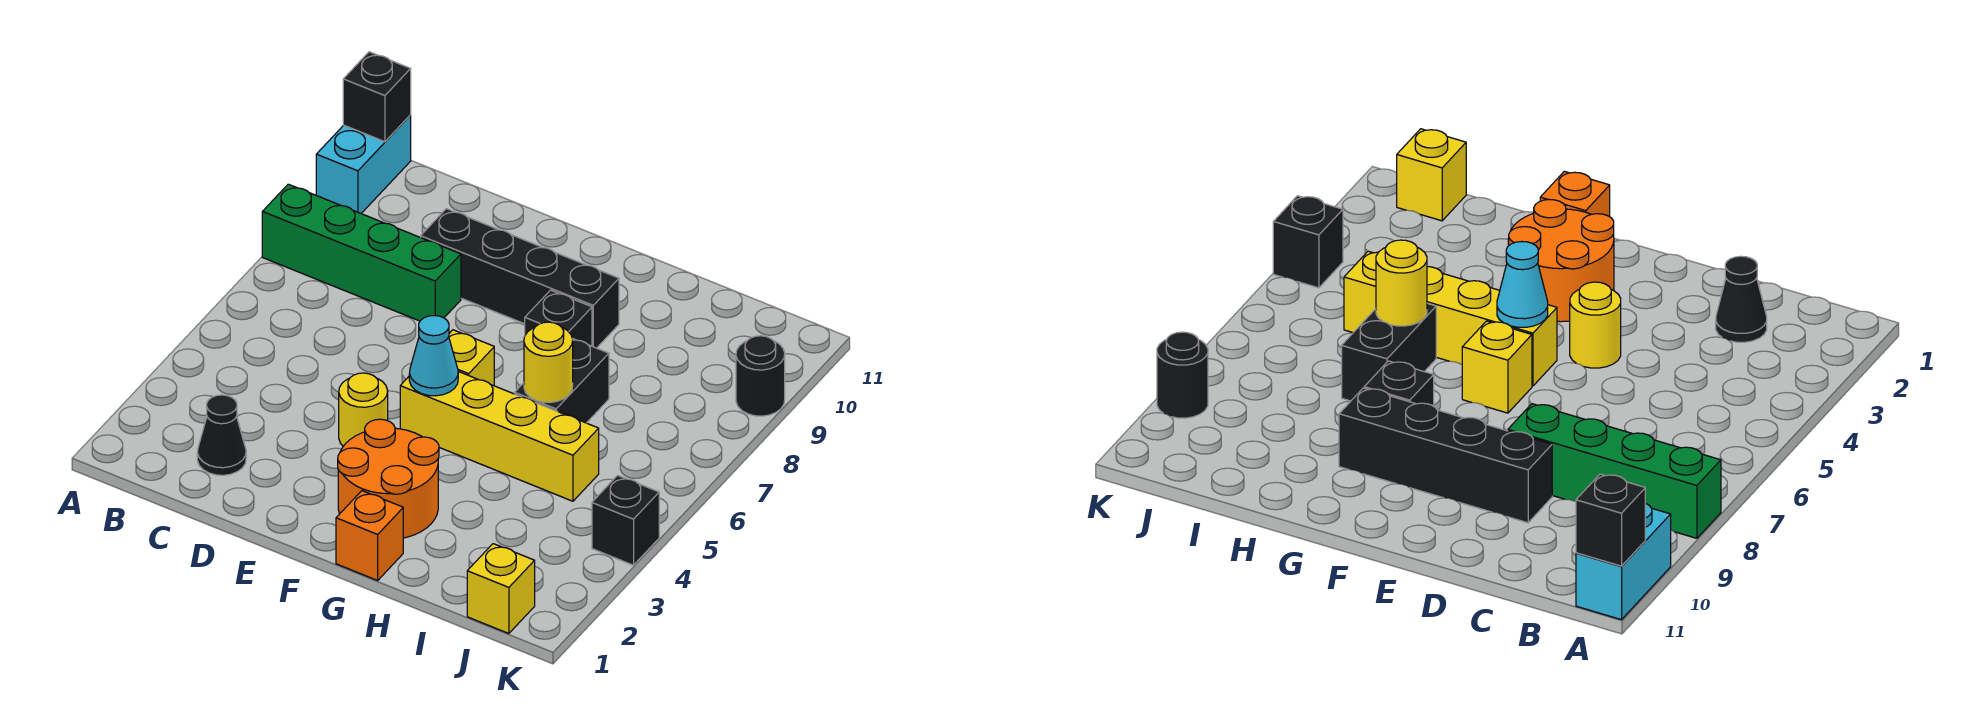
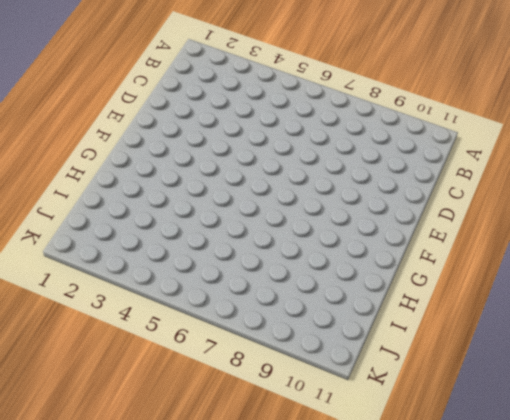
none -> green brick A8:D8 level 1
none -> cyan brick A10:A11 level 1
none -> black cone C2 level 1

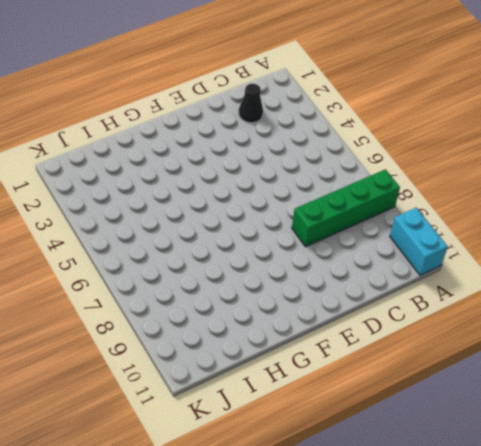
none -> black brick D9:G9 level 1
none -> yellow round brick E4 level 1
none -> orange round brick F2:G3 level 1

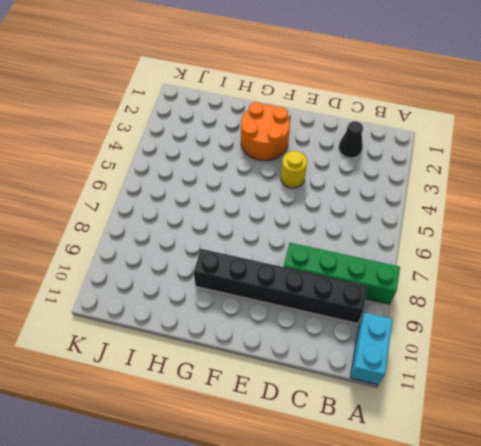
black brick B9:G9 level 1 -> black brick D9:G9 level 1
none -> yellow brick F5:I5 level 1
none -> yellow brick F6 level 1
none -> orange brick G1 level 1

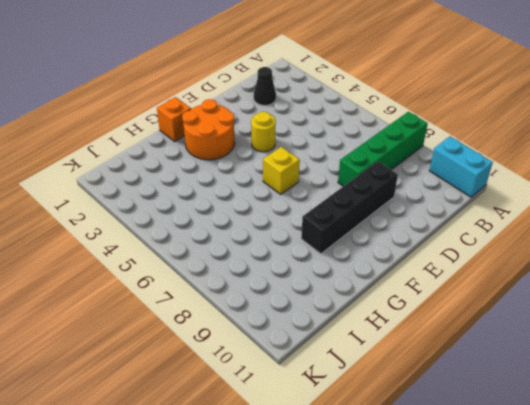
none -> yellow brick F5:I5 level 1
none -> black brick G8 level 1
none -> black brick H6:H7 level 1

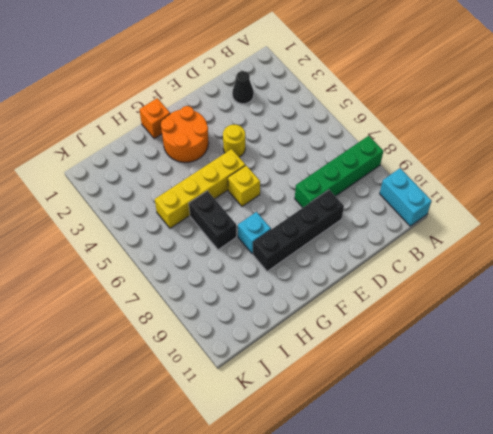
cyan brick G8 level 1 -> black brick G8 level 1
none -> yellow brick J1 level 1
none -> black brick K4 level 1
none -> black round brick K9 level 1

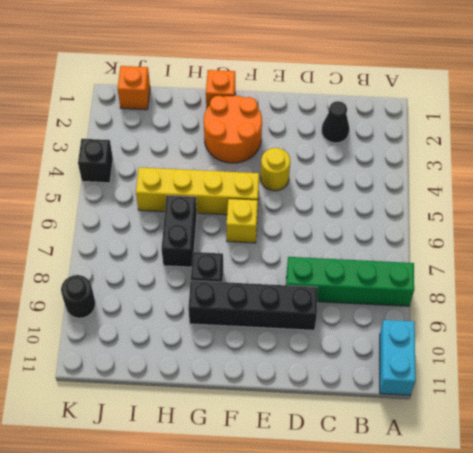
orange brick J1 level 1 -> yellow brick J1 level 1
none -> black brick A11 level 2
none -> cyan cone F5 level 2
none -> yellow round brick H6 level 2

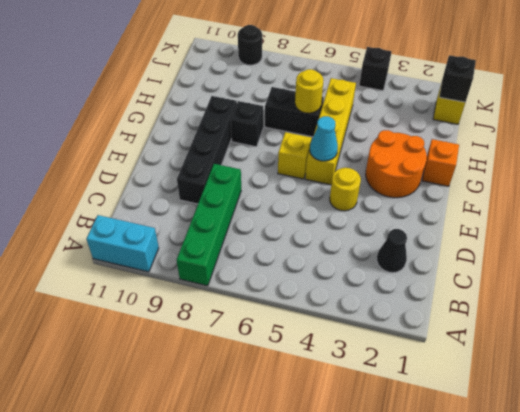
black brick J1 level 2 -> black brick A11 level 2

